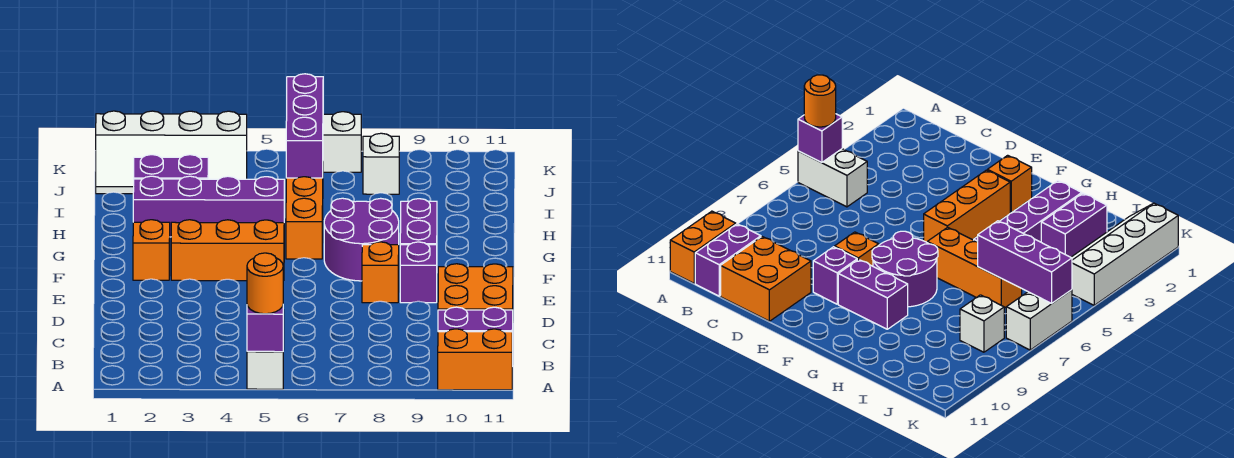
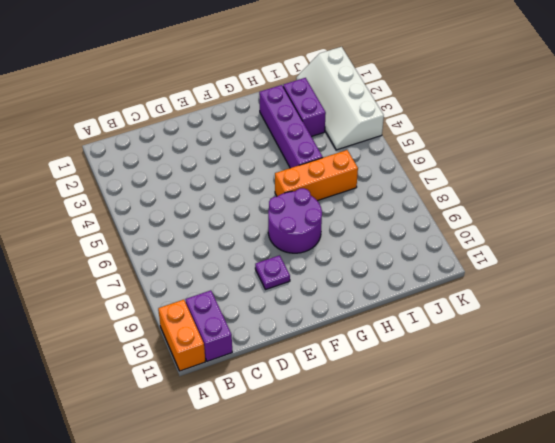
purple plate E9 level 1 -> purple brick E9 level 1
none -> white brick A5:B5 level 1
none -> orange brick C10:D11 level 1
none -> orange brick E8 level 1

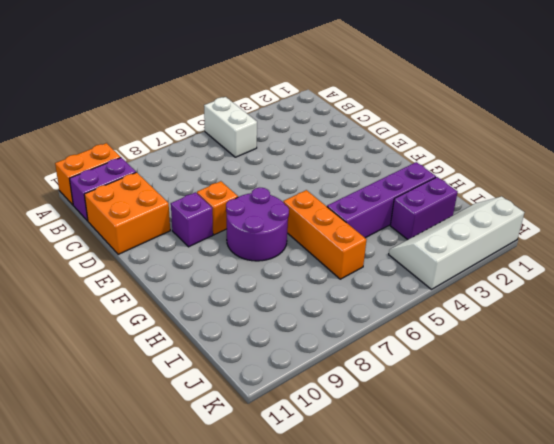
none -> orange brick F2 level 1
none -> orange brick F3:F5 level 1
none -> purple brick F9:G9 level 1

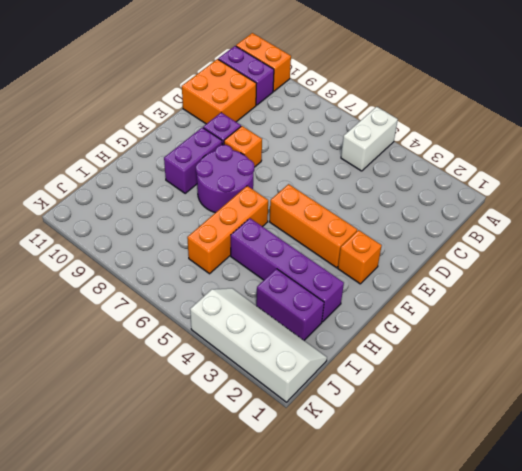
none -> white brick J8 level 1
none -> white brick K6:K7 level 1
none -> purple brick A5 level 2

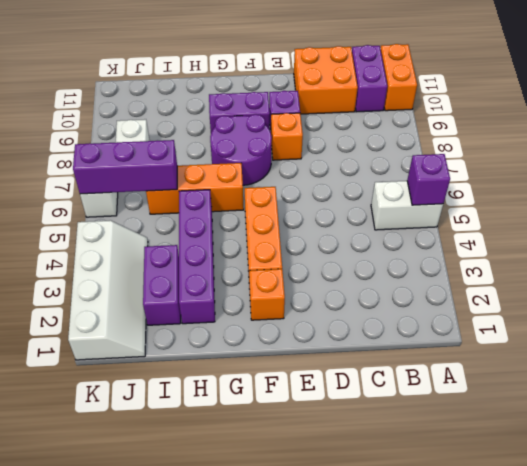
none -> orange round brick A5 level 3

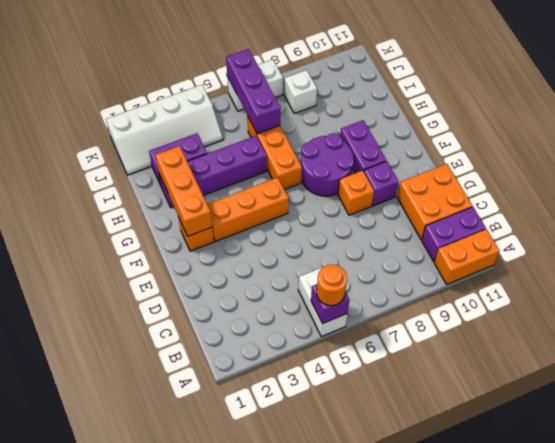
orange brick F2:H2 level 2 -> none

